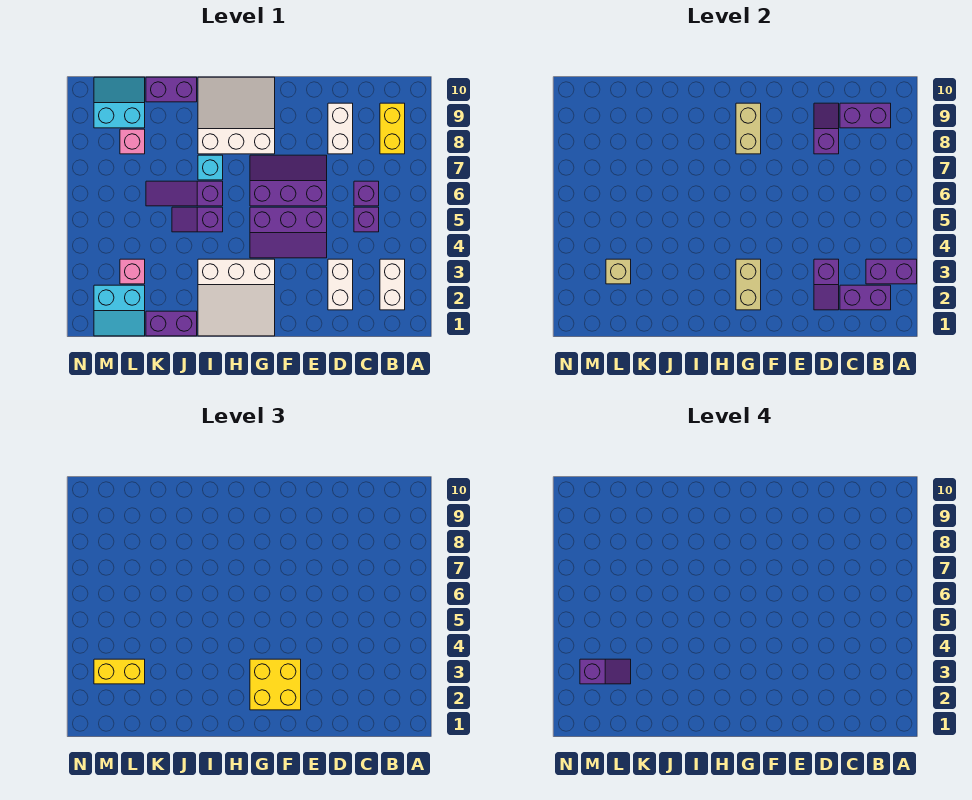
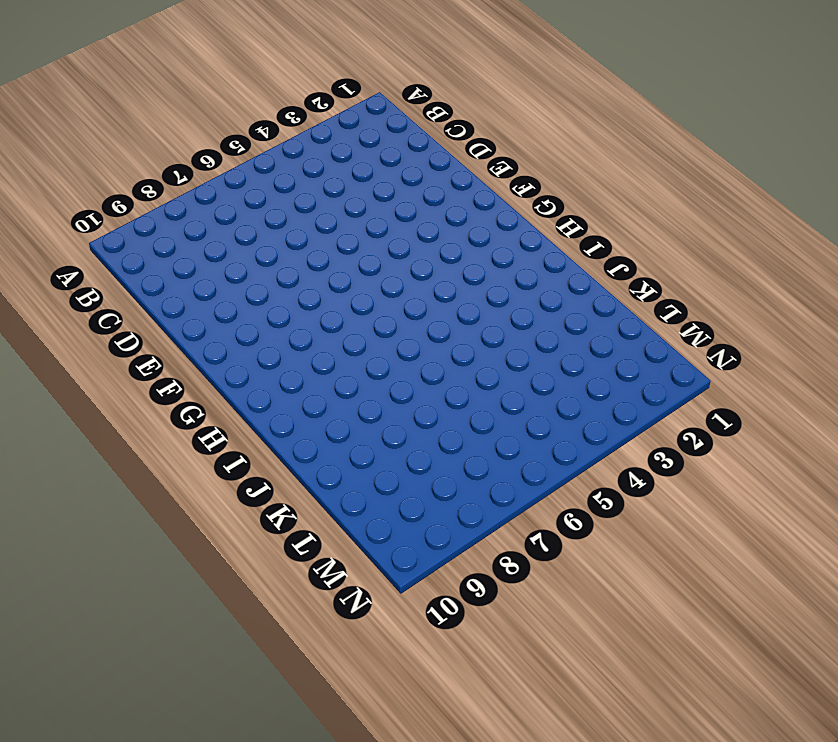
none -> white brick B2:B3 level 1
none -> yellow brick B8:B9 level 1
none -> purple brick C5 level 1
none -> purple brick C6 level 1

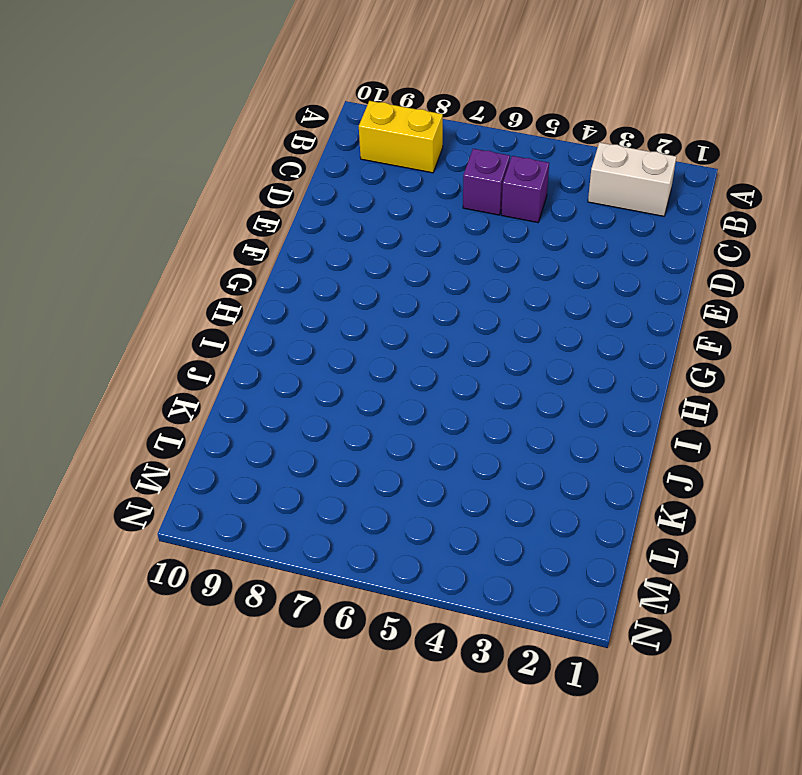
none -> white brick D2:D3 level 1
none -> white brick D8:D9 level 1
none -> purple slope E4:G5 level 1 top 5
none -> purple slope E6:G7 level 1 top 6

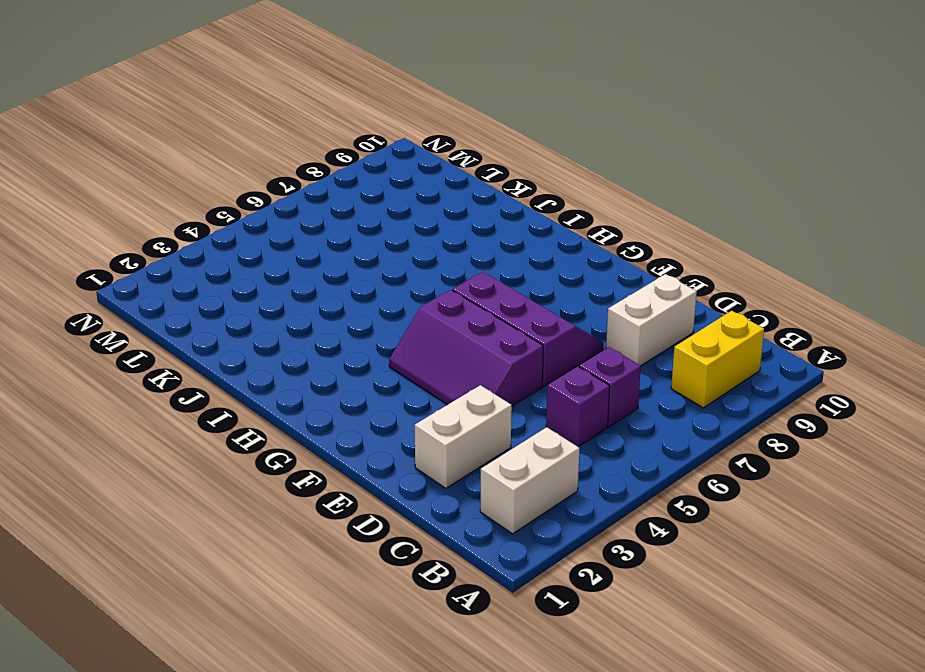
none -> white slope G1:I3 level 1 top 3
none -> white slope G8:I10 level 1 top 8
none -> purple slope I5:J5 level 1 top I
none -> purple slope I6:K6 level 1 top I

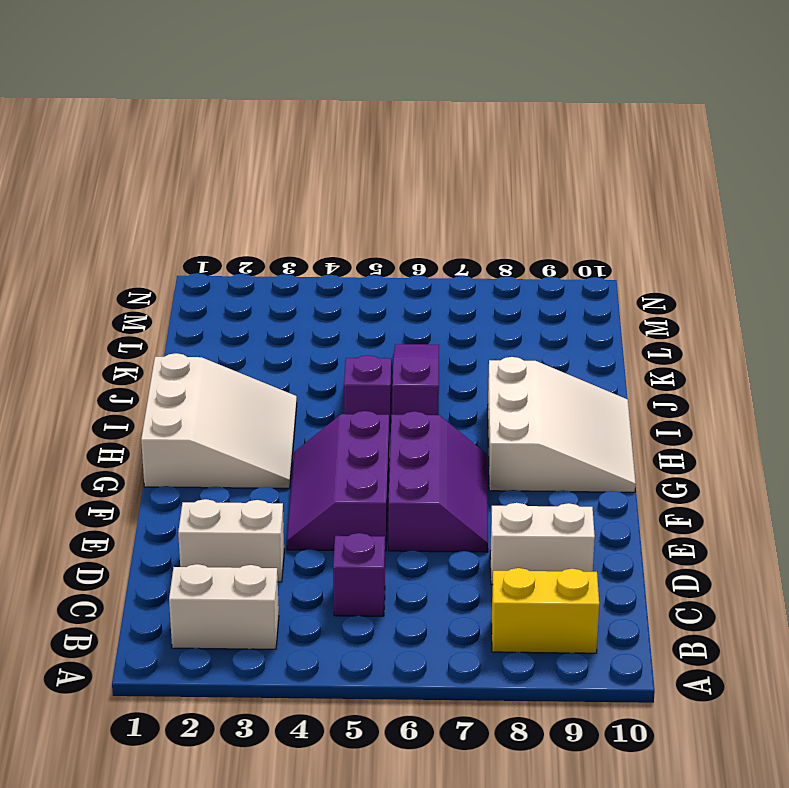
white slope G1:I3 level 1 top 1 -> white slope G1:I3 level 1 top 3
none -> purple brick C6 level 1
none -> cyan brick I7 level 1
none -> purple brick J1:K1 level 1
none -> purple brick J10:K10 level 1

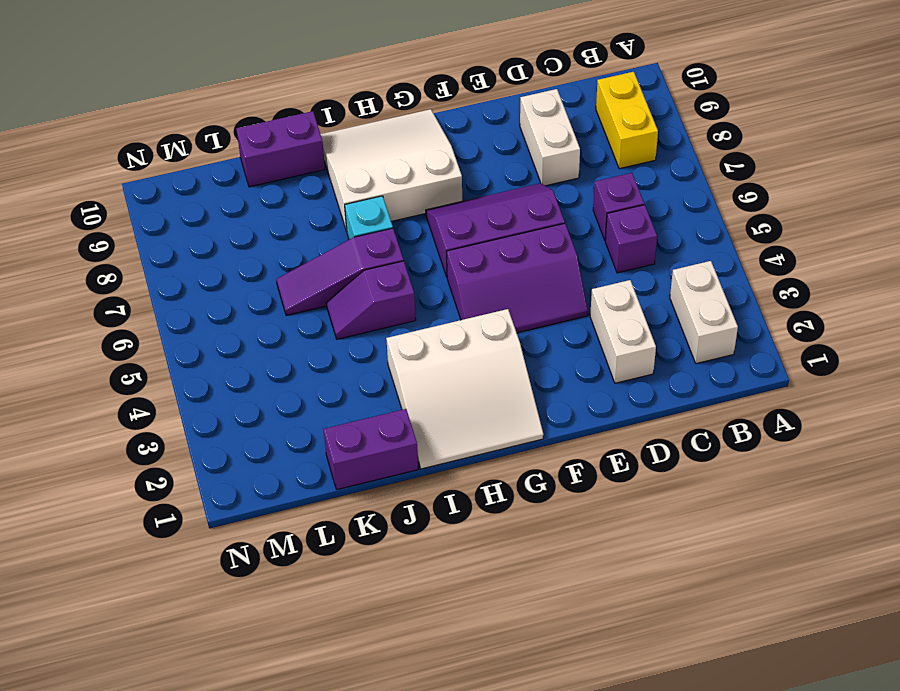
none -> cyan slope L1:M2 level 1 top 2
none -> pink brick L3 level 1
none -> pink brick L8 level 1
none -> cyan slope L9:M10 level 1 top 9

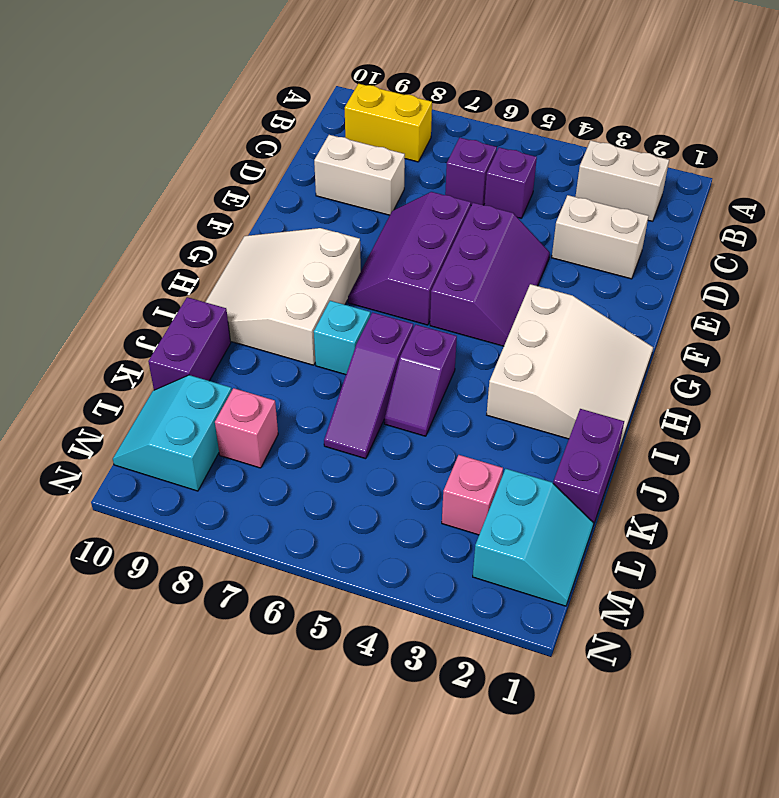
none -> purple brick A3:B3 level 2
none -> purple brick B2:C2 level 2
none -> purple brick B9:C9 level 2
none -> purple slope D2:D3 level 2 top 3

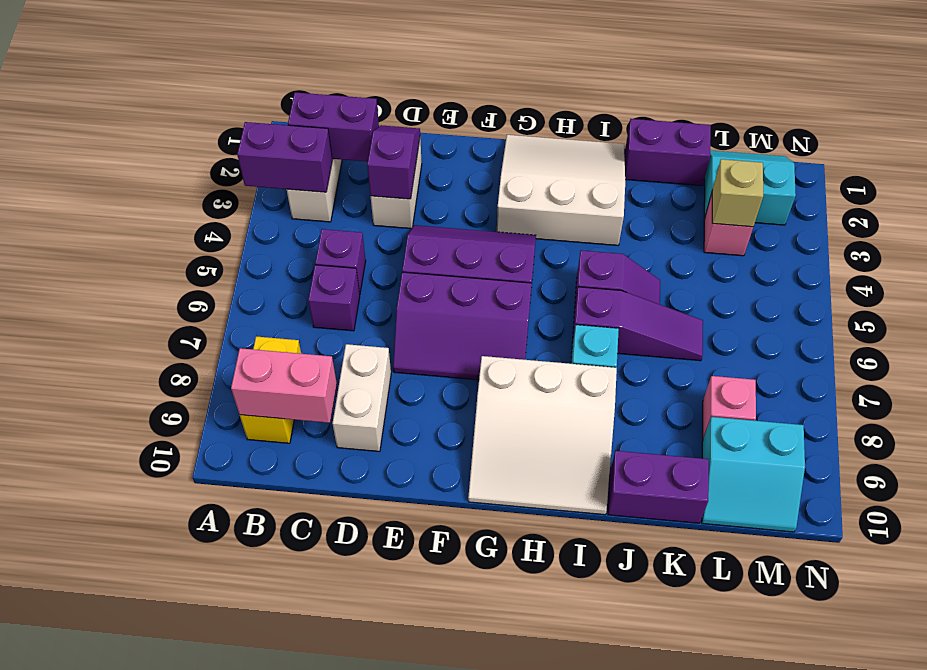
pink brick B9:C9 level 2 -> purple brick B9:C9 level 2
none -> purple slope D8:D9 level 2 top 8
none -> tan brick G2:G3 level 2
none -> tan brick G8:G9 level 2
none -> yellow brick F2:G3 level 3

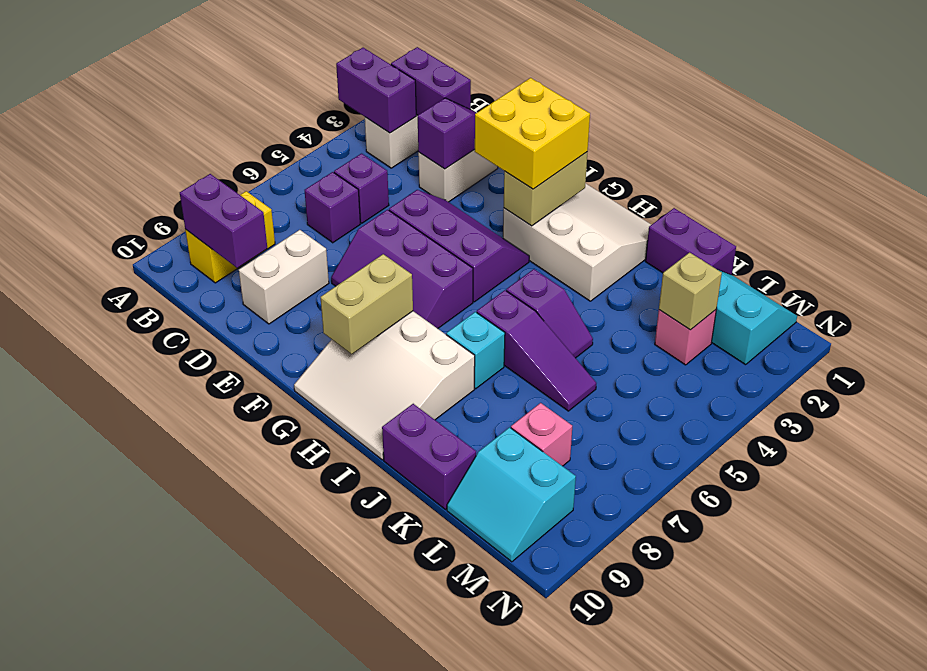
none -> purple slope D8:D9 level 2 top 8
none -> yellow brick L3:M3 level 3
none -> purple slope L3:M3 level 4 top M

